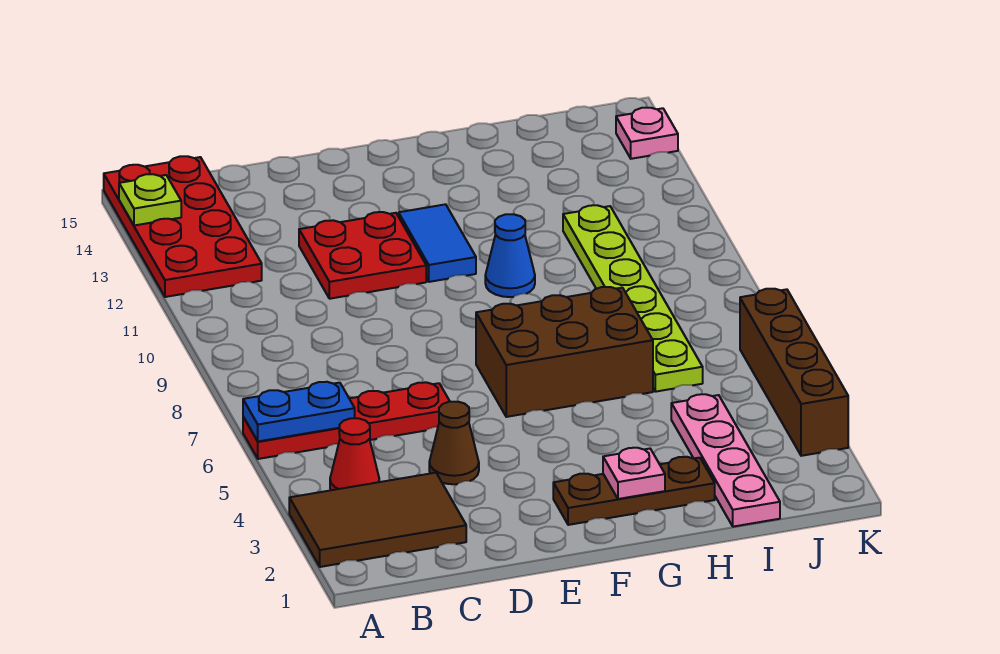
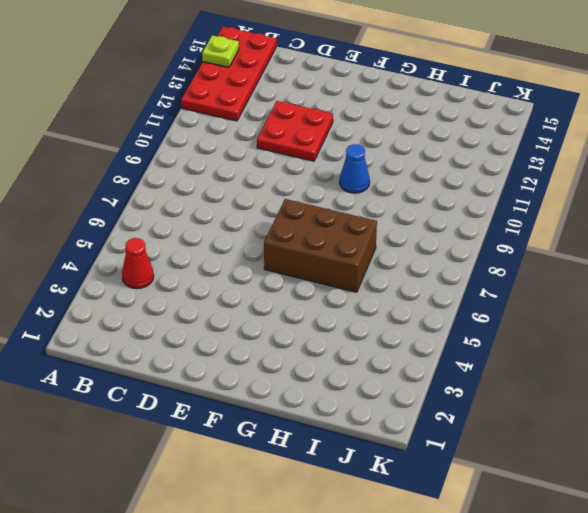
none -> brown tile A2:C3 level 1
none -> red plate A6:D6 level 1
none -> brown cone D4 level 1

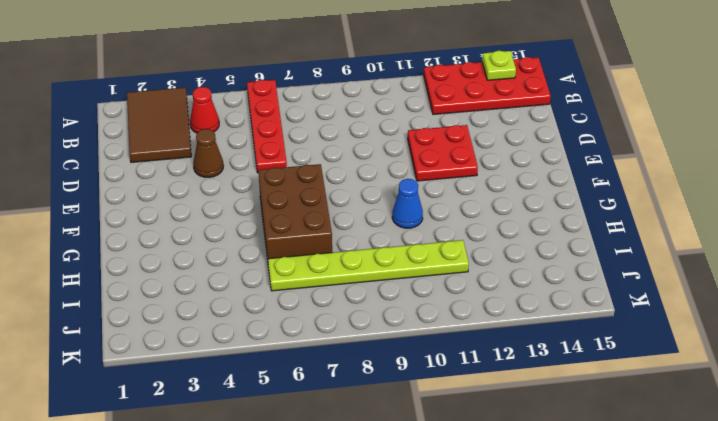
none -> brown plate F2:H2 level 1
none -> blue tile F11:F12 level 1
none -> pink plate I1:I4 level 1

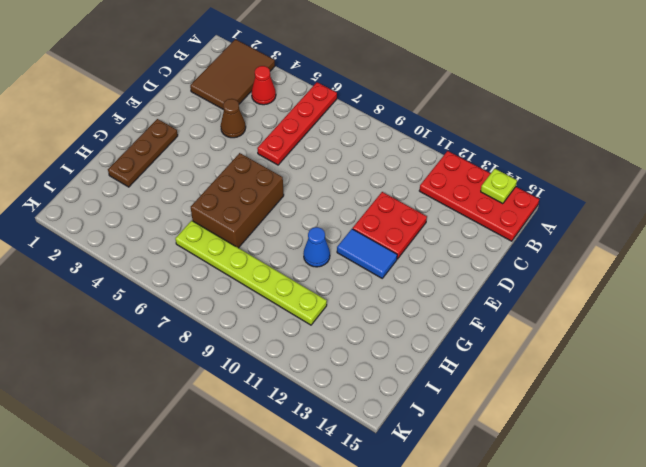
none -> pink plate I1:I4 level 1
none -> brown brick K3:K6 level 1
none -> pink plate K14 level 1

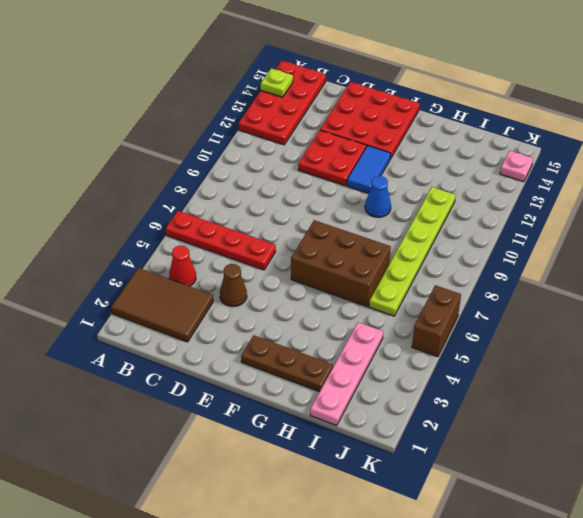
red plate D13:F15 level 1 -> none
brown brick K5:K6 level 1 -> brown brick K3:K6 level 1
none -> blue plate A6:B6 level 2
none -> pink plate G2 level 2

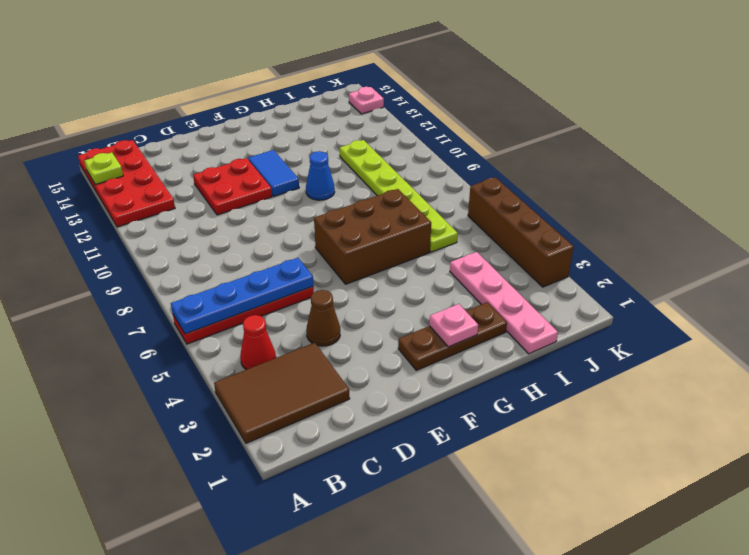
blue plate A6:D6 level 2 -> blue plate A6:B6 level 2

